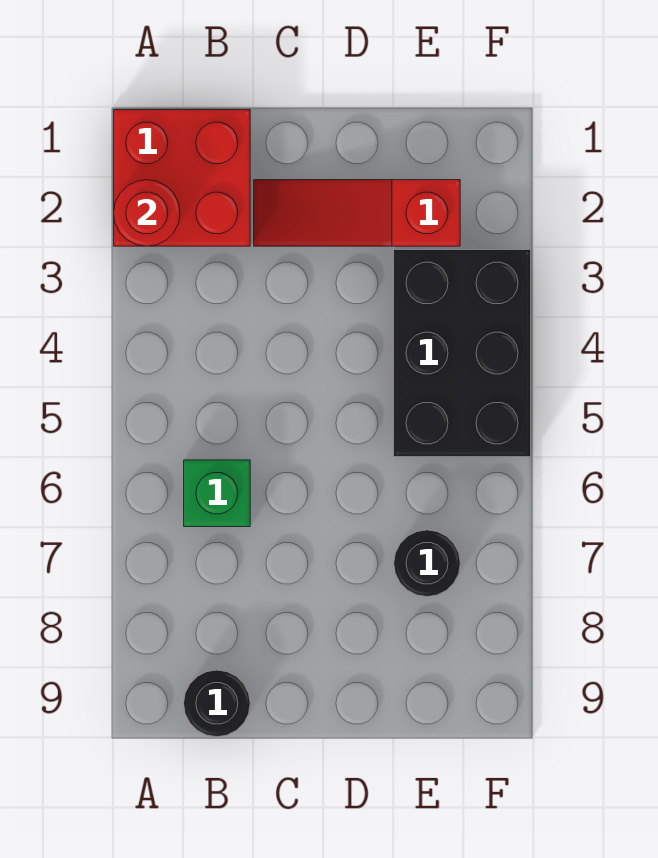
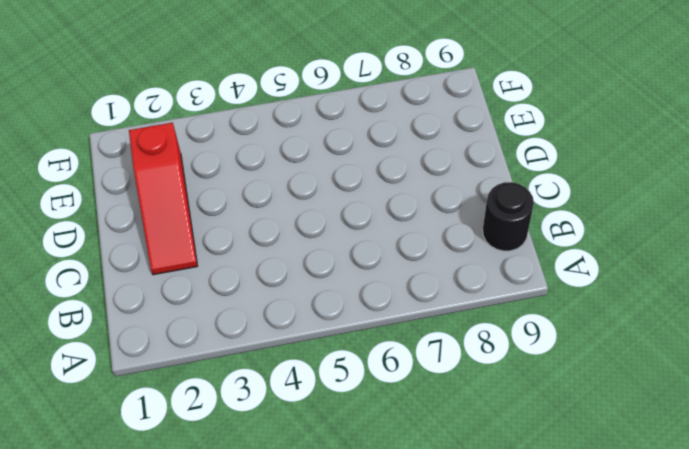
none -> red brick A1:B2 level 1
none -> green brick B6 level 1

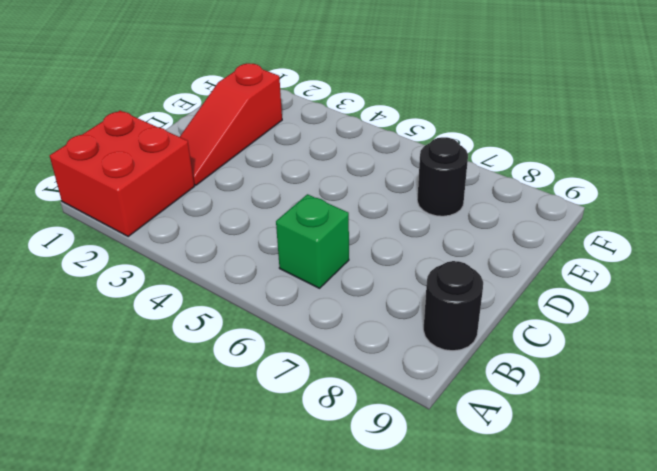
none -> black brick E3:F5 level 1
none -> red round brick A2 level 2

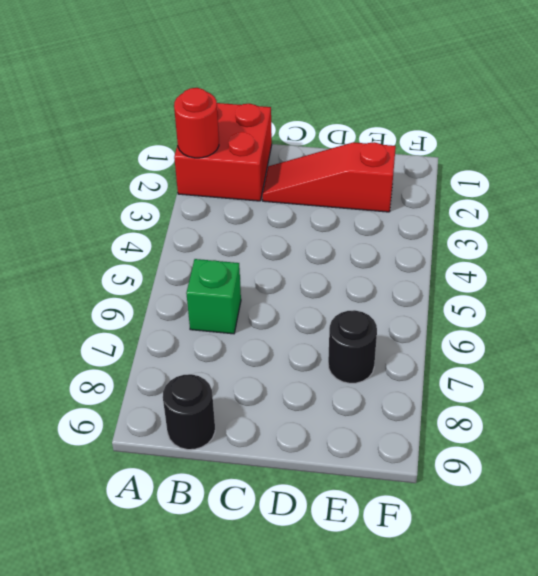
none -> black brick E3:F5 level 1

